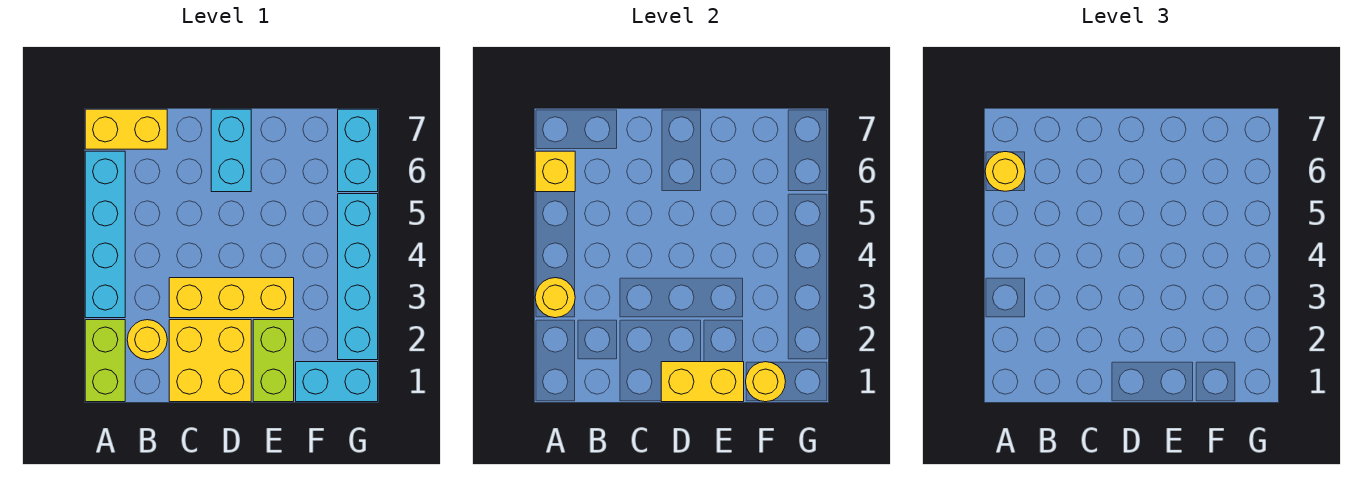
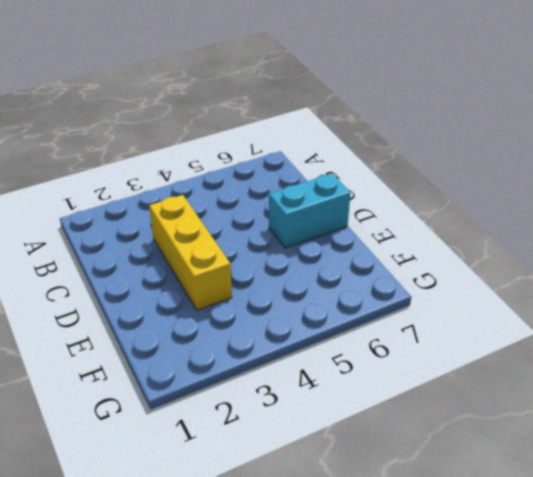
none -> lime brick A1:A2 level 1
none -> cyan brick A3:A6 level 1
none -> yellow brick A7:B7 level 1

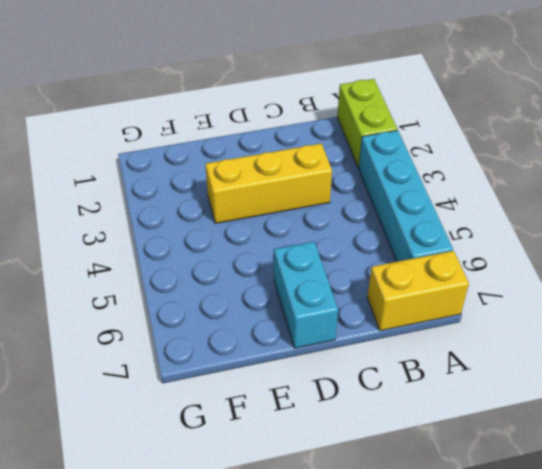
none -> yellow round brick B2 level 1
none -> yellow brick C1:D2 level 1
none -> lime brick E1:E2 level 1

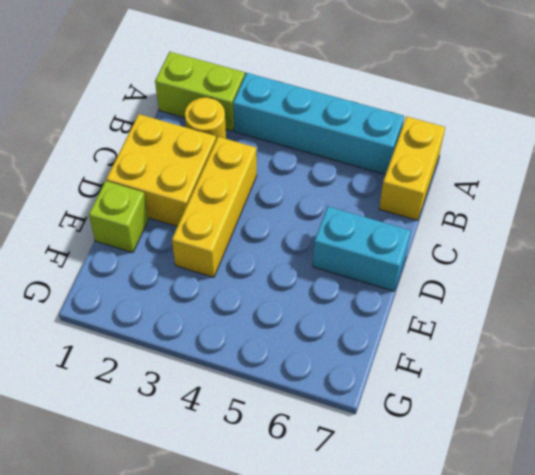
lime brick E1 level 1 -> lime brick E1:E2 level 1
none -> cyan brick F1:G1 level 1
none -> cyan brick G2:G5 level 1
none -> cyan brick G6:G7 level 1

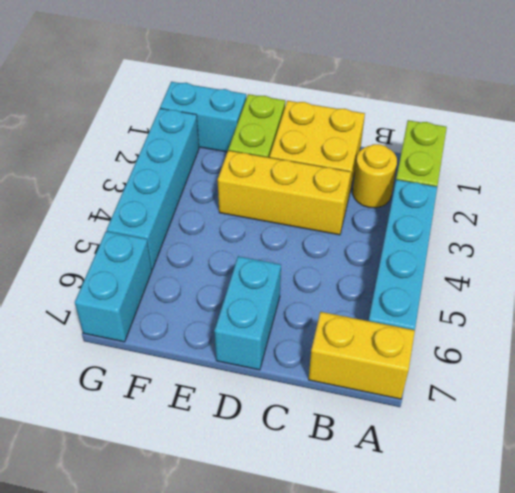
none -> yellow round brick A3 level 2
none -> yellow brick A6 level 2
none -> yellow brick D1:E1 level 2

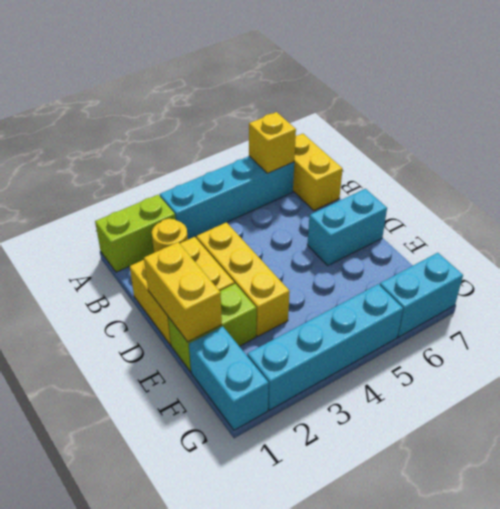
none -> yellow round brick A3 level 2
none -> yellow round brick F1 level 2
none -> yellow round brick A6 level 3

